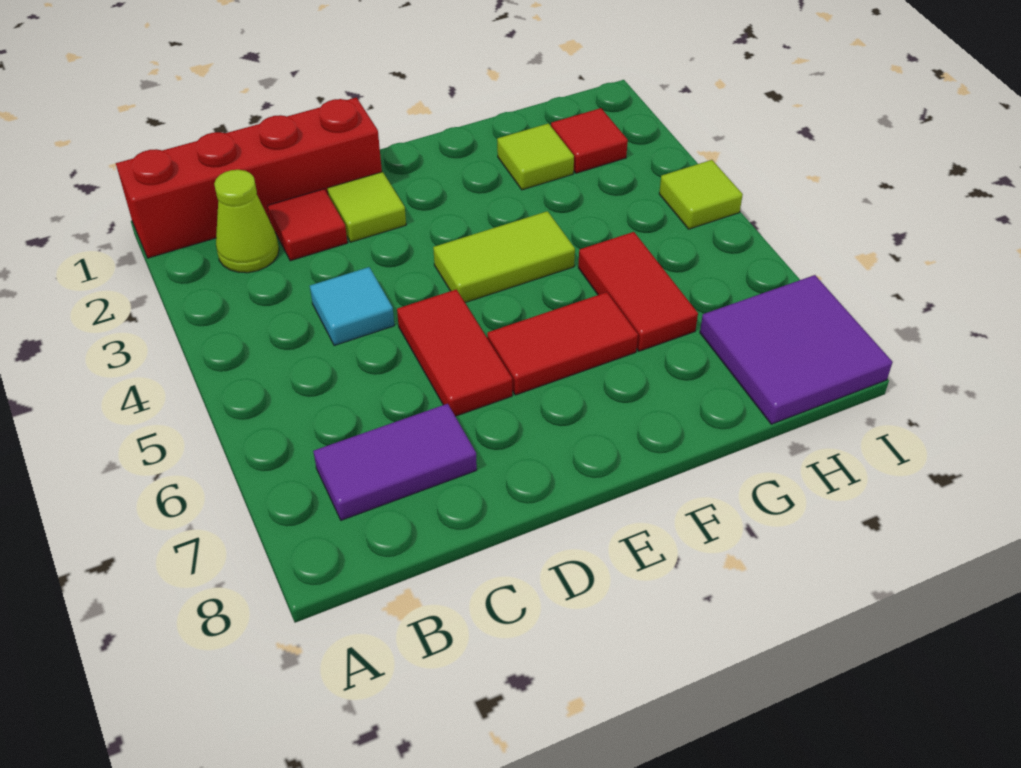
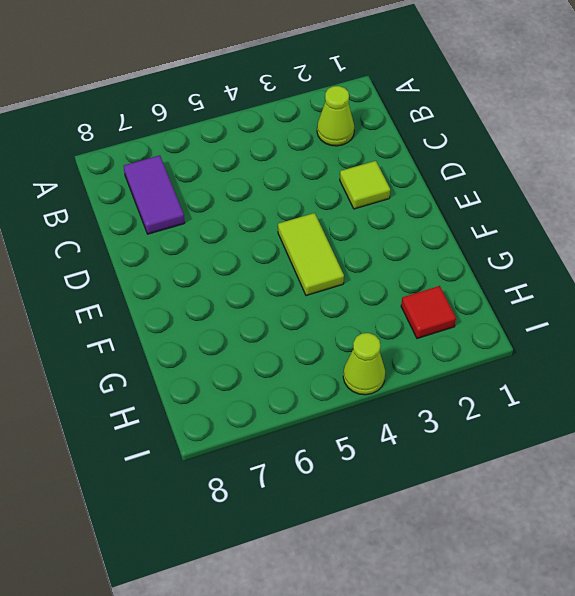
lime cone I4 level 1 -> lime tile I4 level 1
none -> red brick A1:D1 level 1
none -> red tile C2 level 1
none -> cyan tile C4 level 1

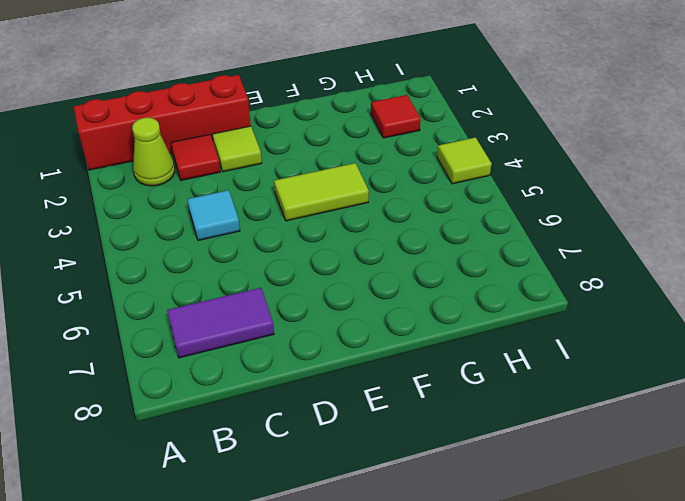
none -> red tile D5:D6 level 1
none -> red tile E6:F6 level 1
none -> lime tile G2 level 1

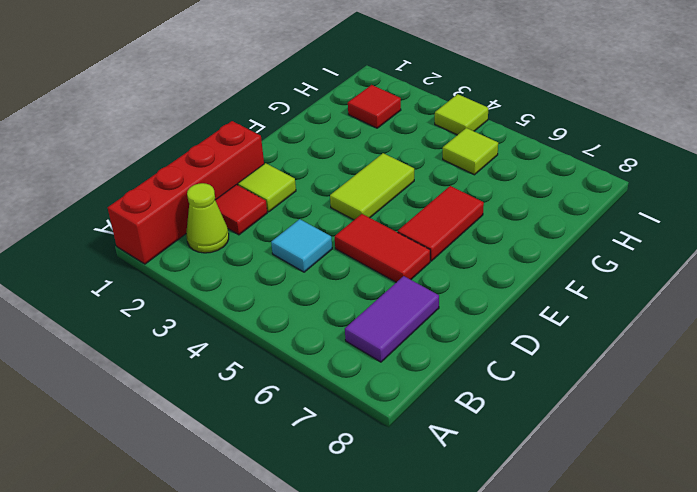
lime tile H5 level 1 -> lime tile G2 level 1
none -> red tile G5:G6 level 1
none -> purple tile H7:I8 level 1

